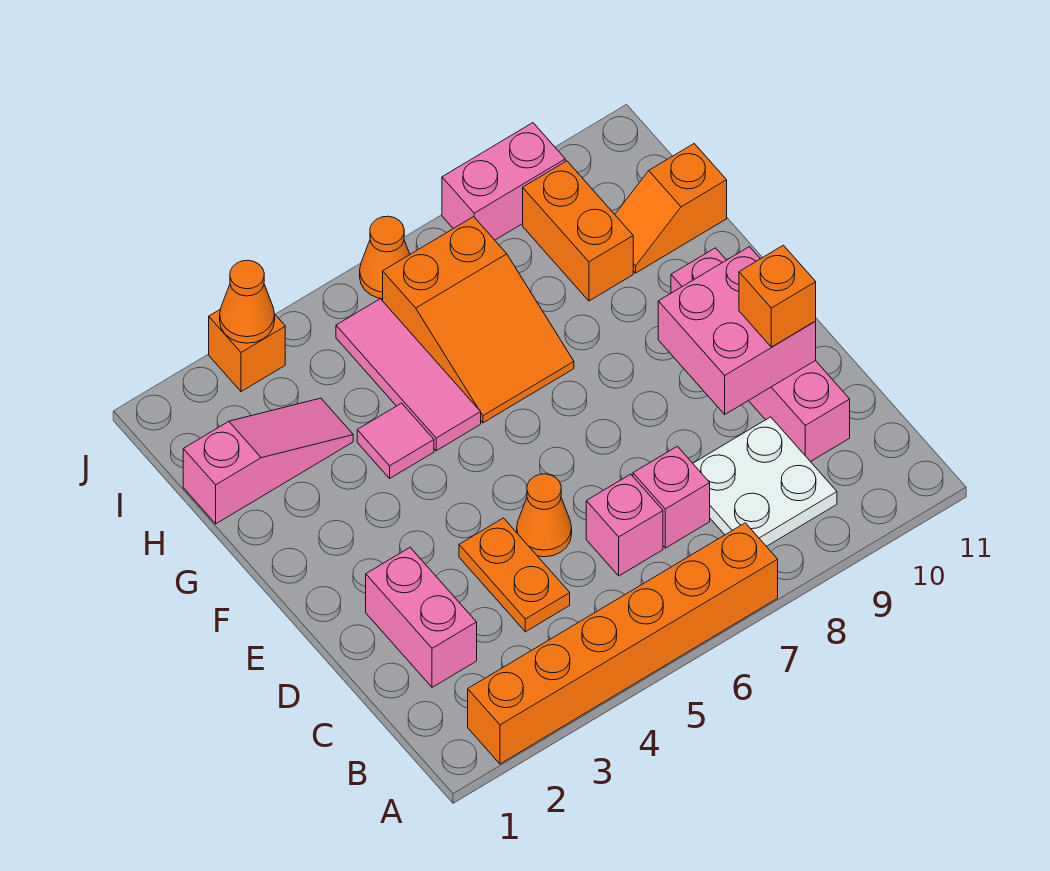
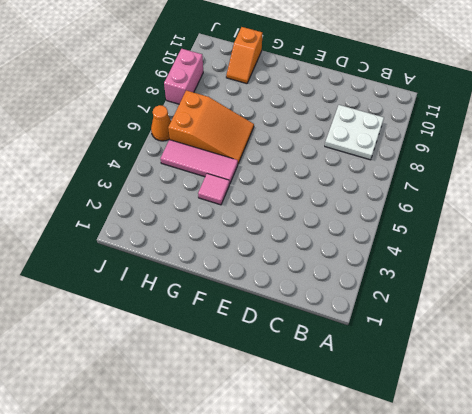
none -> orange brick A2:A7 level 1
none -> pink brick C2:D2 level 1
none -> orange plate C4:D4 level 1

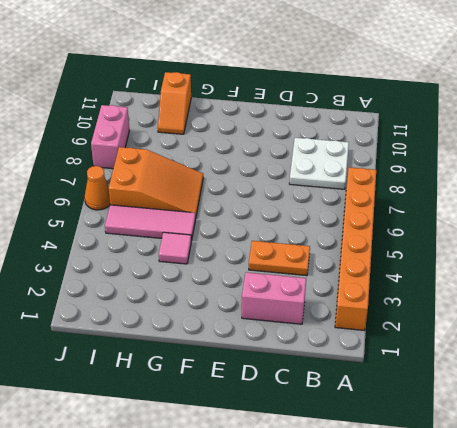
none -> pink brick C6 level 1
none -> pink brick C7 level 1
none -> pink brick C10:F10 level 1

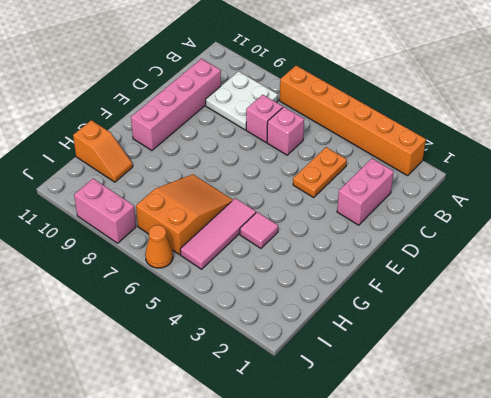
none -> orange cone D5 level 1
none -> pink slope H1:H3 level 1 top 1
none -> orange brick H9:I9 level 1

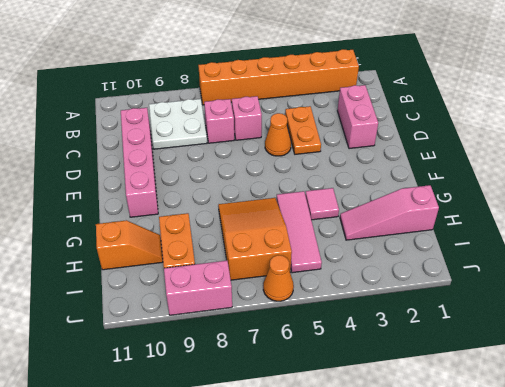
none -> orange brick J3 level 1
none -> pink brick D9:E10 level 2
none -> orange cone J3 level 2

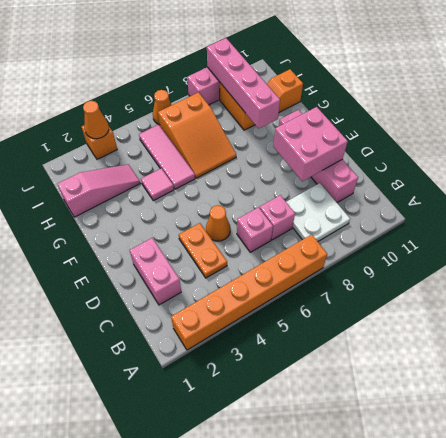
pink brick G9:J9 level 2 -> none
none -> orange brick D10 level 3

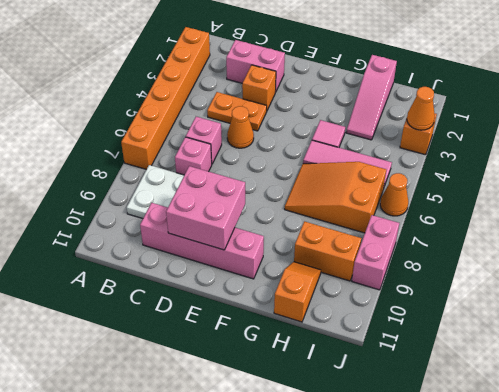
orange brick D3 level 1 -> orange brick D10 level 3

